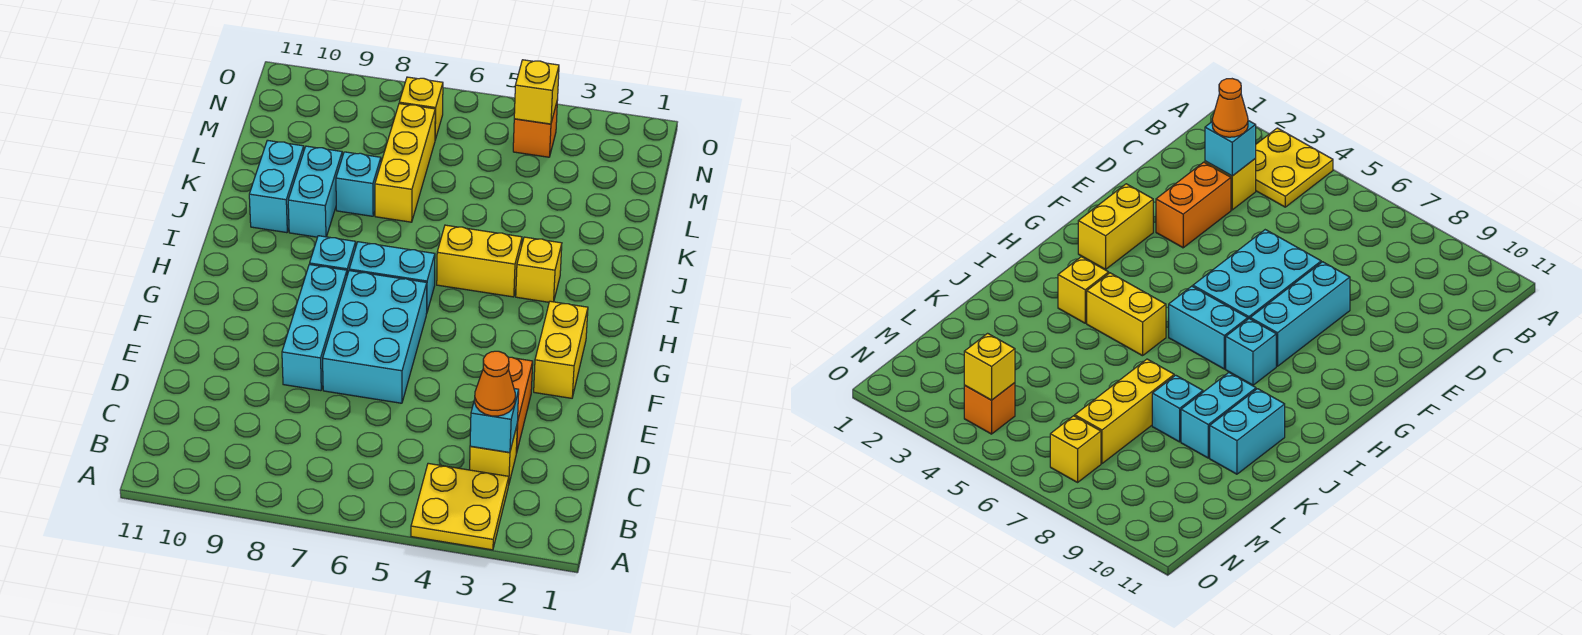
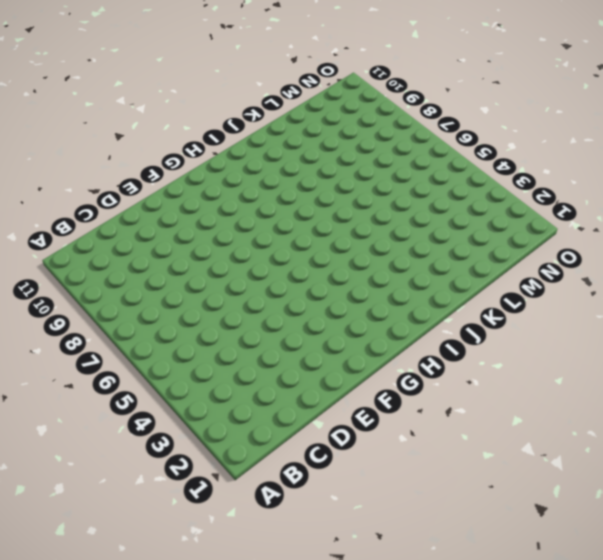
none -> yellow plate A3:B4 level 1
none -> yellow brick C3 level 1
none -> orange brick D3:E3 level 1

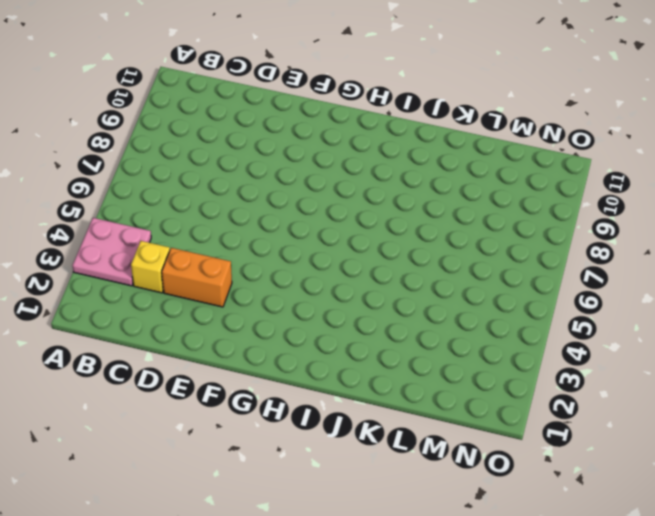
pink plate A3:B4 level 1 -> yellow plate A3:B4 level 1
none -> cyan brick E6:G7 level 1
none -> cyan brick E8:G8 level 1
none -> yellow brick F2:G2 level 1

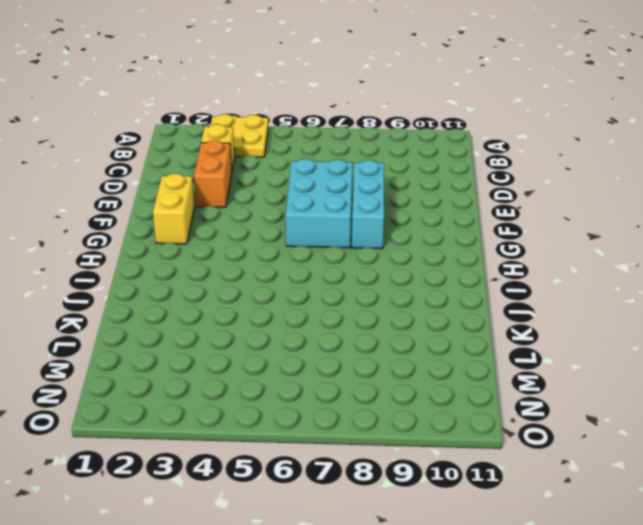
none -> cyan brick H6:H7 level 1
none -> cyan brick H8 level 1
none -> yellow brick I3 level 1

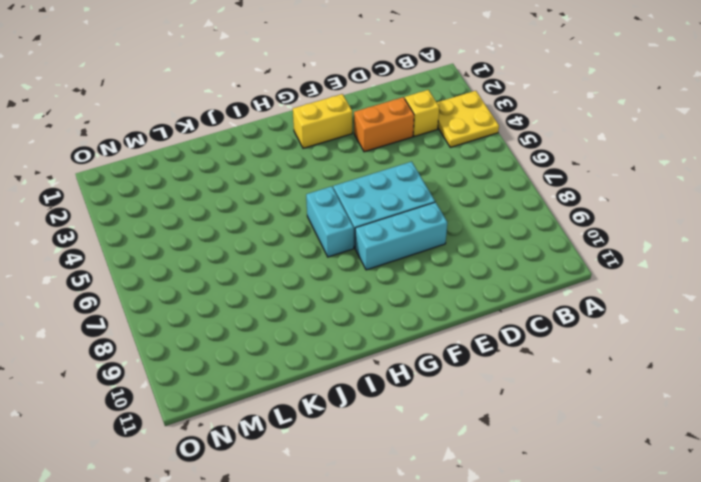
none -> cyan brick H8 level 1
none -> yellow brick I3 level 1
none -> yellow brick I4:I5 level 1

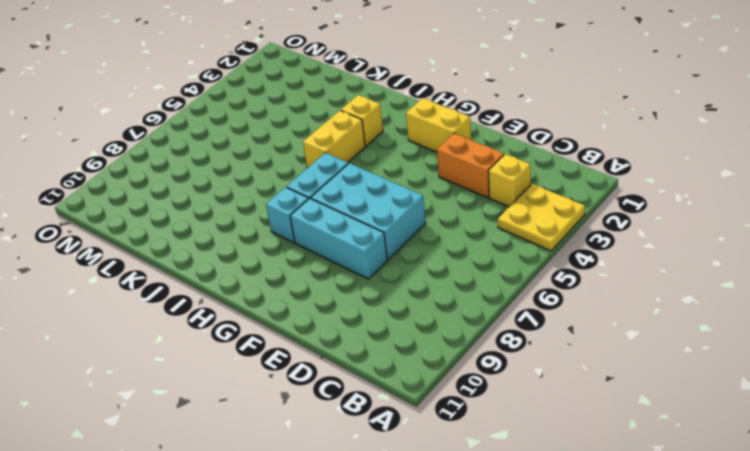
none -> cyan brick J9:K9 level 1
none -> cyan brick J10:K10 level 1
none -> yellow brick K7:M7 level 1

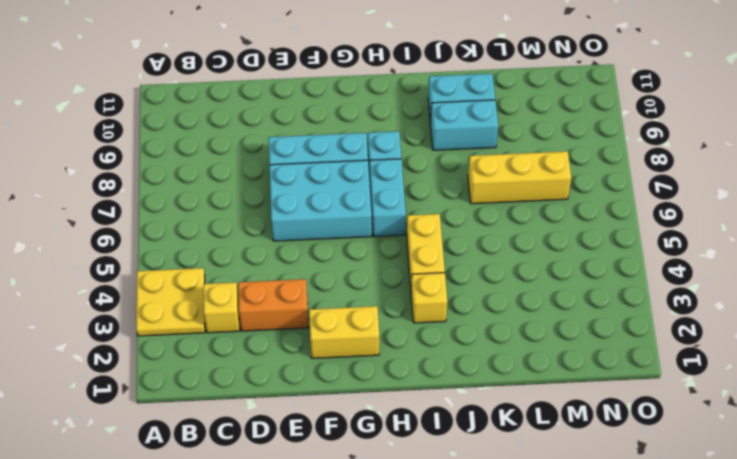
none -> cyan brick K8 level 1
none -> orange brick N4 level 1
none -> yellow brick N7 level 1

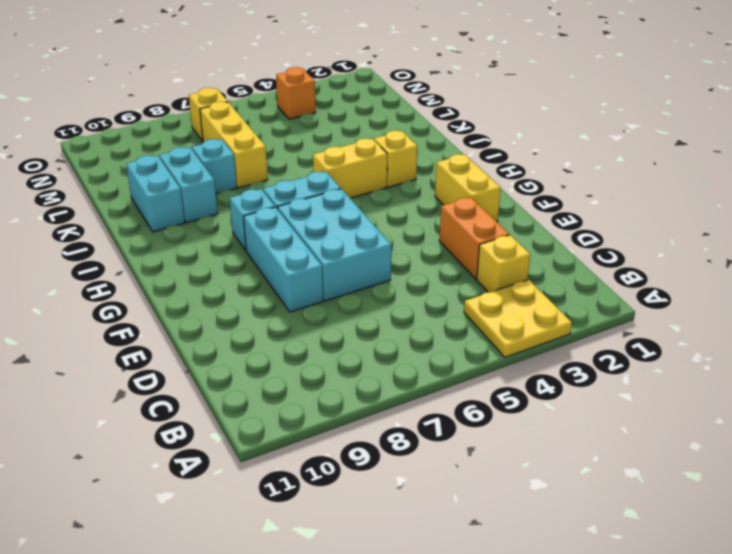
none -> cyan brick C3 level 2
none -> yellow brick N4 level 2
none -> orange cone C3 level 3

